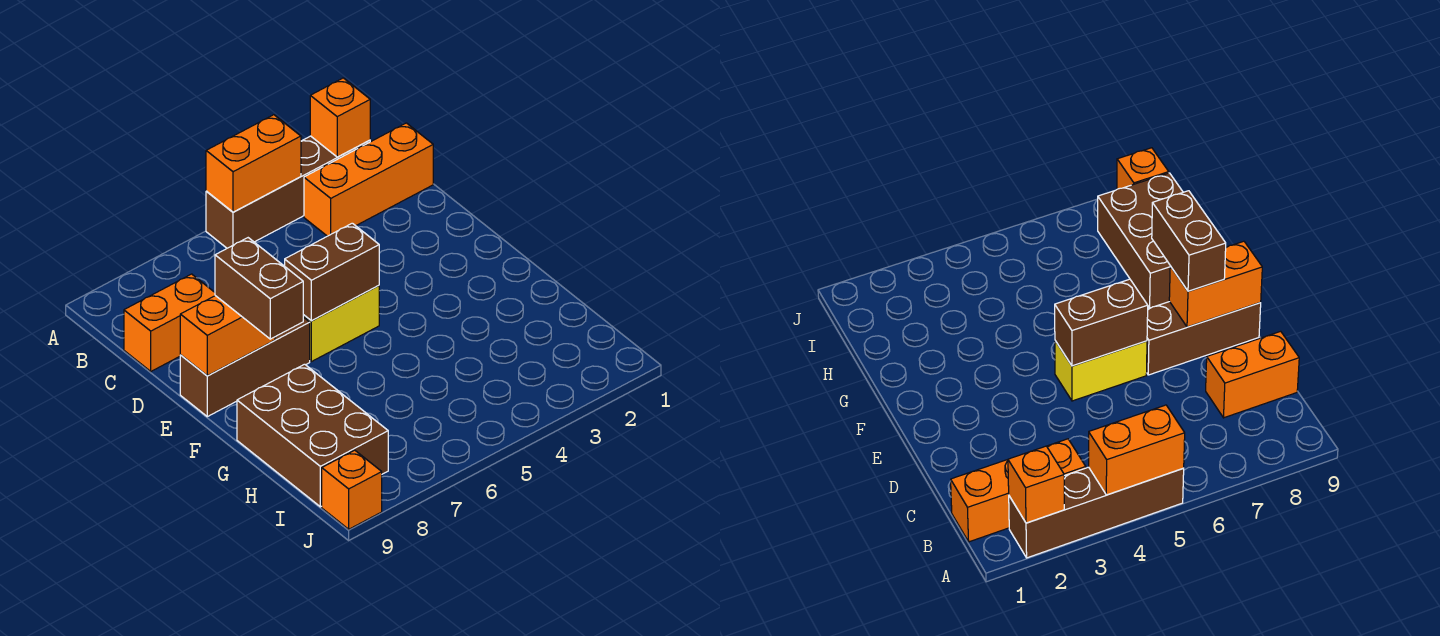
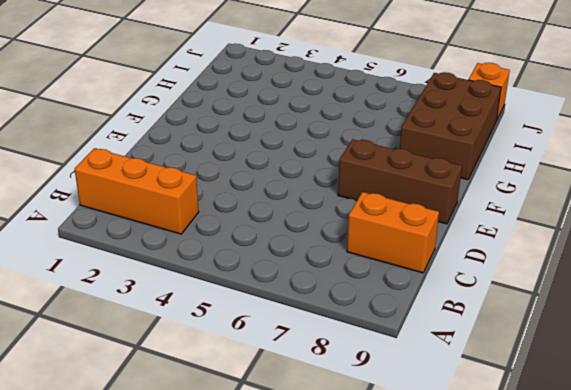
none -> brown brick A2:A5 level 1
none -> yellow brick E5:E6 level 1
none -> orange brick A2 level 2

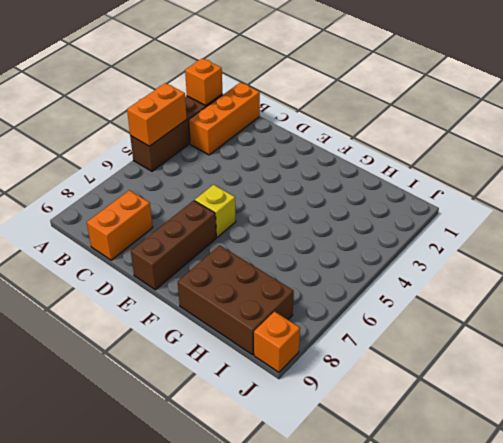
yellow brick E6 level 1 -> yellow brick E5:E6 level 1
none -> brown brick E5:E6 level 2
none -> orange brick E8:E9 level 2
none -> brown brick E8:F8 level 3

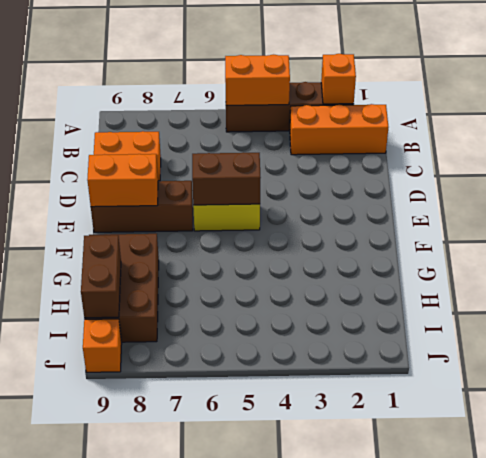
brown brick H9:I9 level 2 -> brown brick E8:F8 level 3

